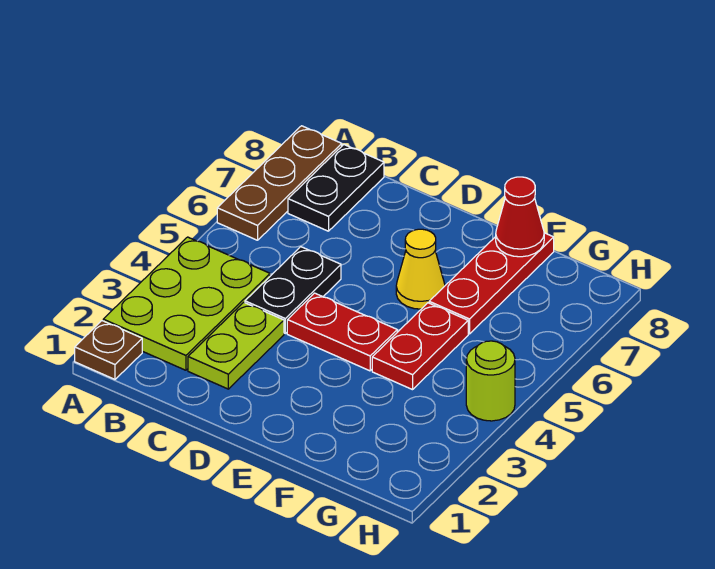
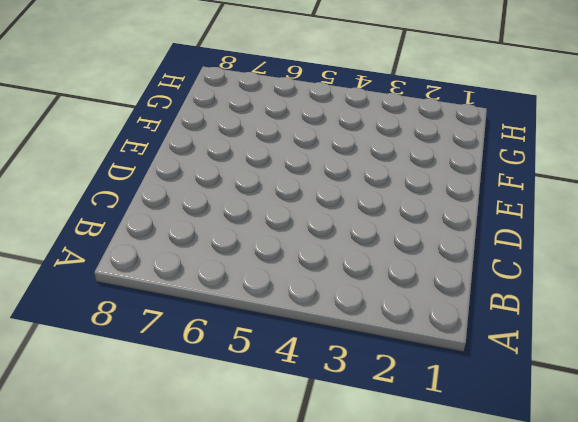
none -> brown plate A1 level 1
none -> lime plate A2:B4 level 1
none -> brown plate A6:A8 level 1

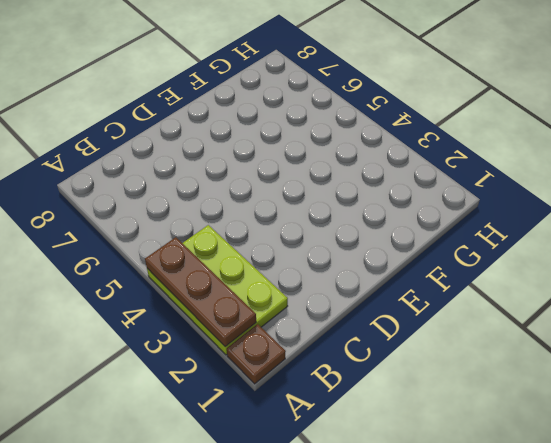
brown plate A2:A4 level 2 -> brown plate A6:A8 level 1
none -> black plate B7:B8 level 1
none -> lime plate C2:C3 level 1
none -> black plate C4:C5 level 1

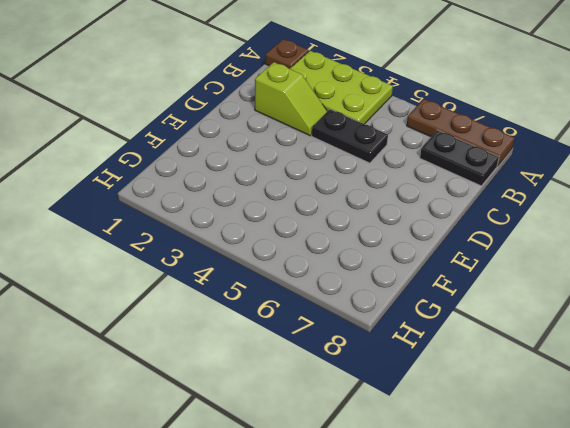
lime slope C2:C3 level 1 top 2 -> lime plate C2:C3 level 1
none -> red plate D4:E4 level 1
none -> yellow cone E6 level 1
none -> red plate F4:F5 level 1

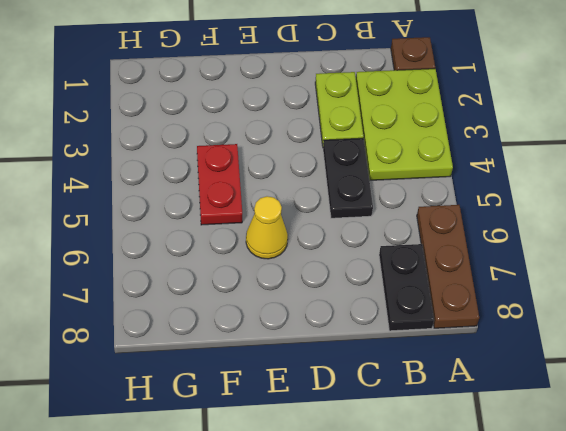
none -> red plate D4:E4 level 1
none -> red plate F6:F8 level 1
none -> lime round brick H4 level 1

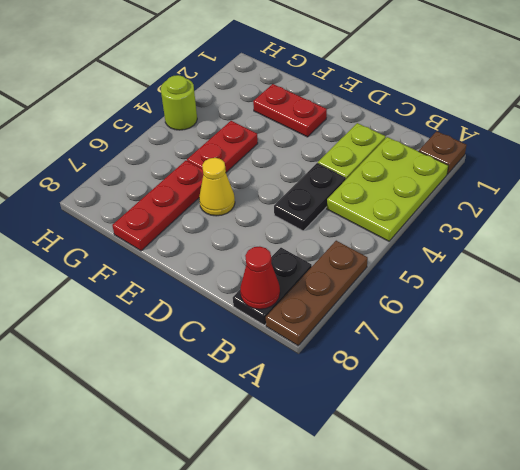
red cone B8 level 2 -> red cone F8 level 2
red plate E2:F2 level 1 -> red plate D4:E4 level 1

